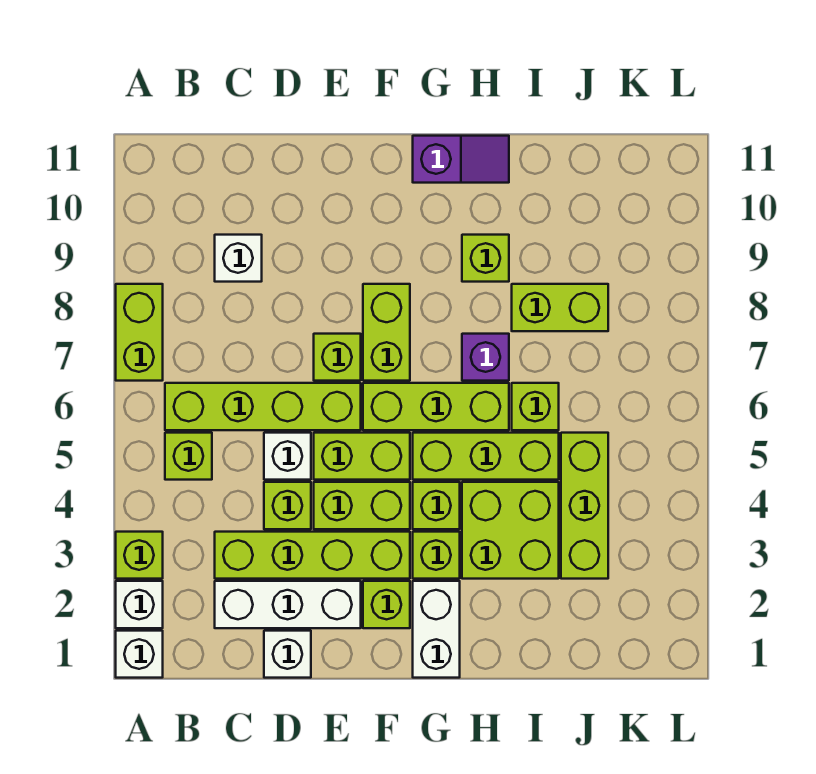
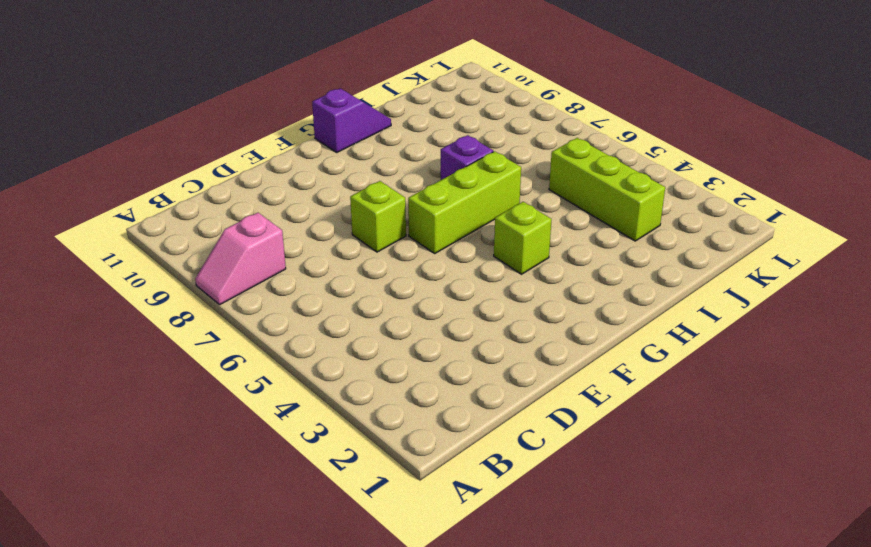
pink slope A8:B8 level 1 top B -> lime brick A7:A8 level 1
none -> white brick A1 level 1
none -> white brick A2 level 1
none -> lime brick A3 level 1

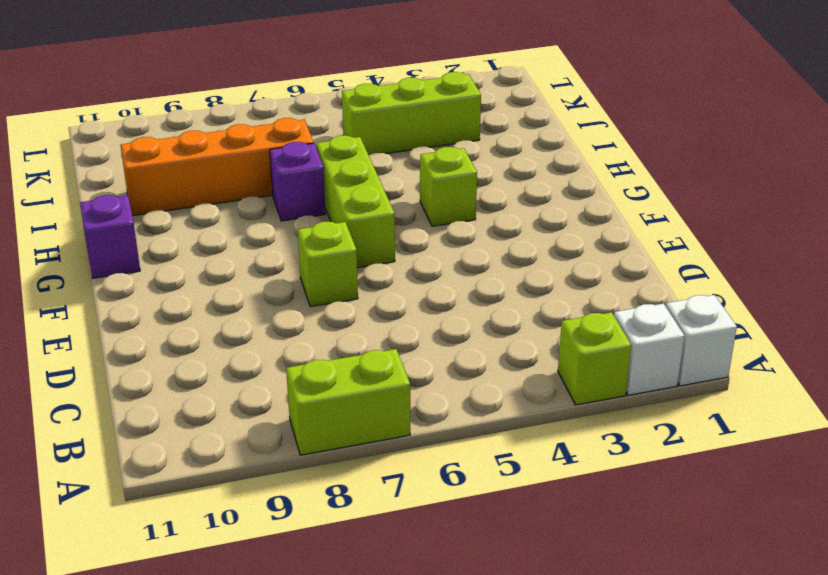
orange brick I7:I10 level 1 -> lime brick I8:J8 level 1
none -> lime brick B5 level 1
none -> lime brick B6:E6 level 1
none -> white brick C2:E2 level 1

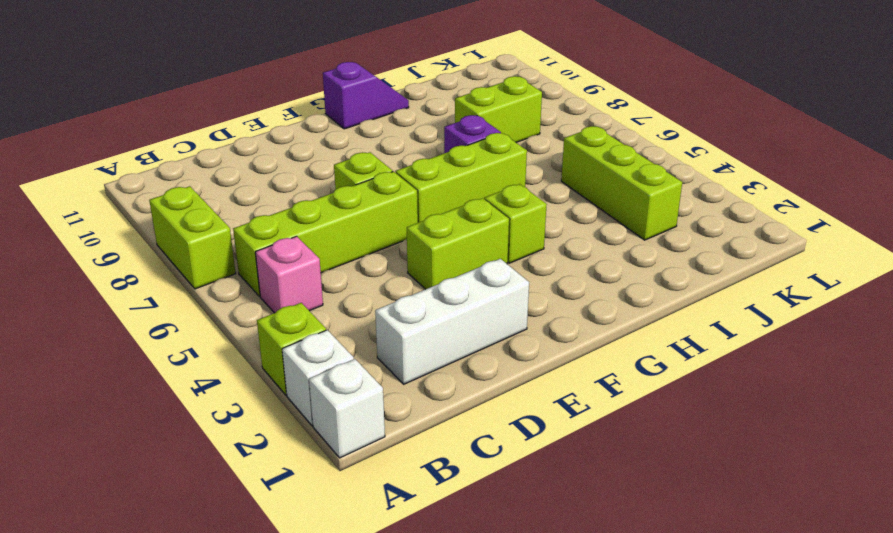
pink brick B5 level 1 -> lime brick B5 level 1
none -> lime brick C3:F3 level 1
none -> white brick C9 level 1
none -> white brick D1 level 1

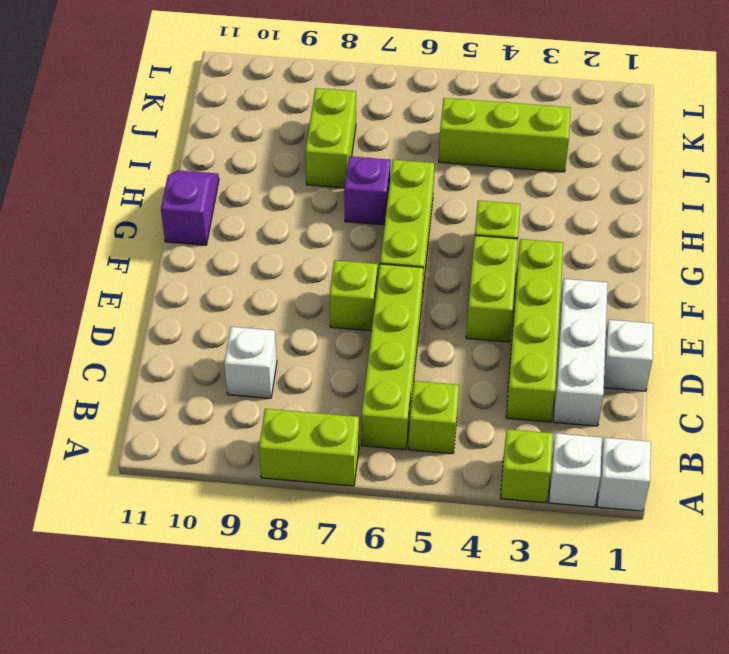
none -> lime brick D4 level 1
none -> white brick D5 level 1
none -> lime brick E5:F5 level 1

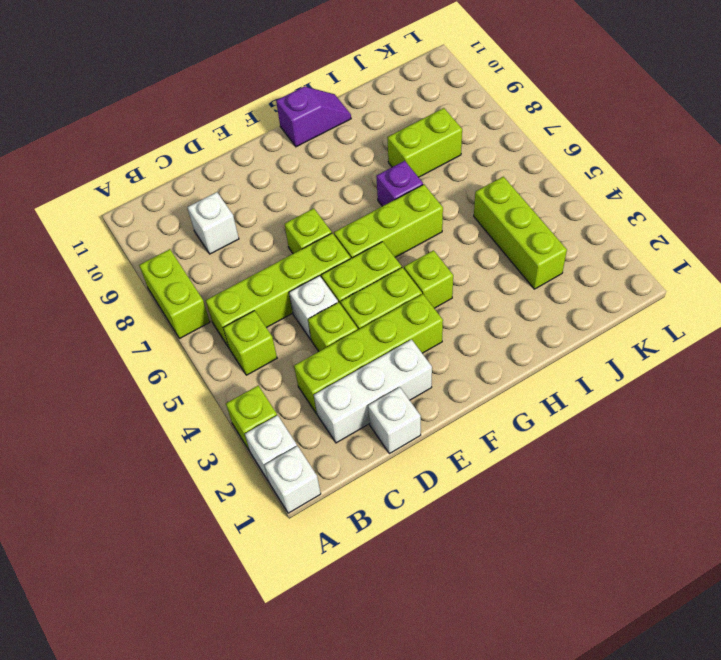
none -> lime brick F2 level 1
none -> lime brick F7:F8 level 1
none -> white brick G1:G2 level 1

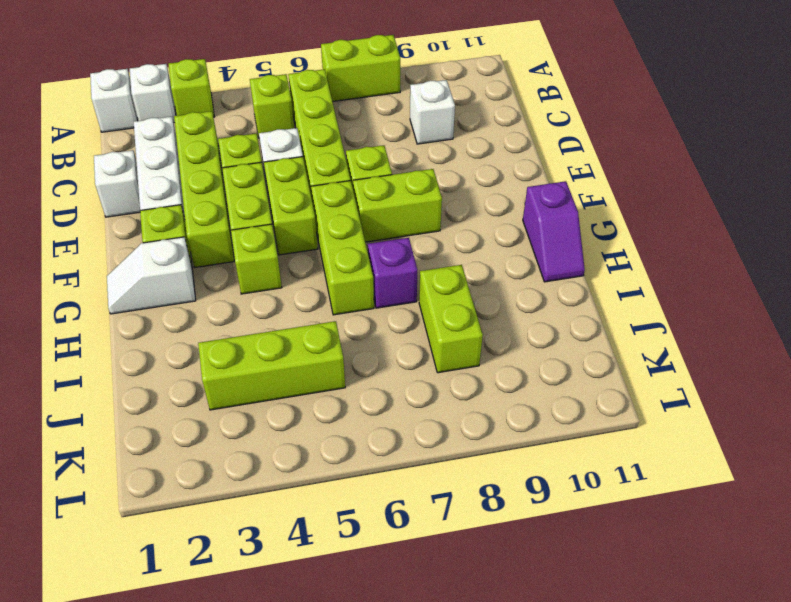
white slope G1:G2 level 1 top 2 -> white brick G1:G2 level 1
none -> lime brick G3 level 1
none -> lime brick G5:I5 level 1
none -> lime brick H3:I4 level 1

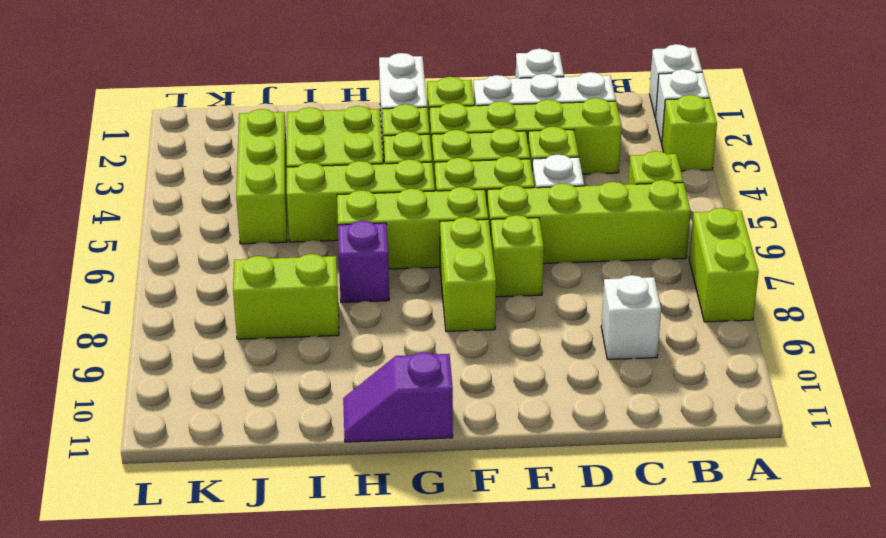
none -> lime brick H9 level 1
none -> lime brick I6 level 1

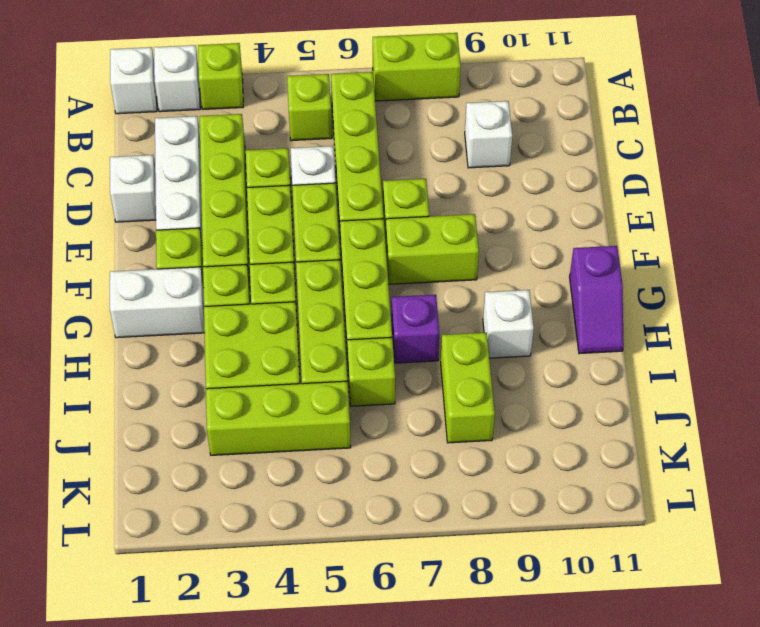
white brick H9 level 1 -> lime brick H9 level 1

